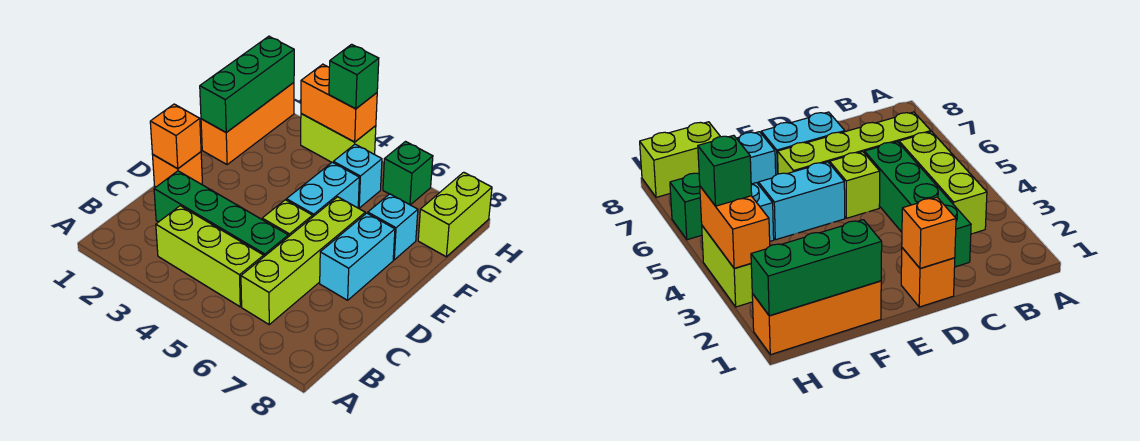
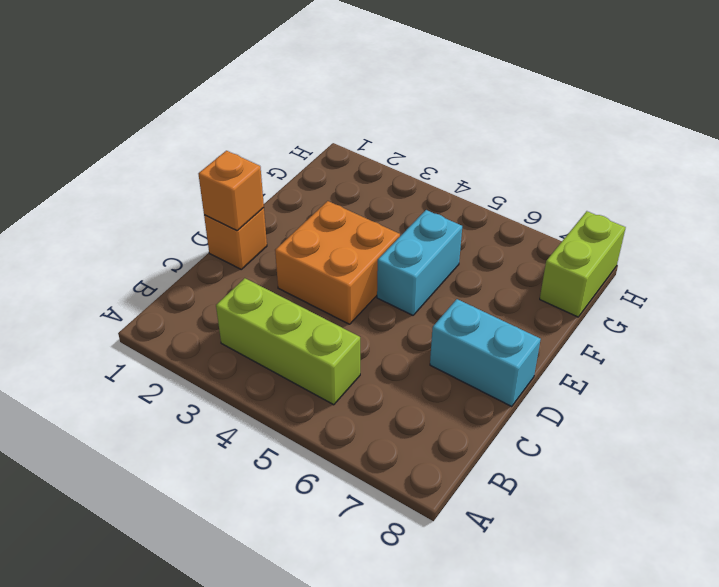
orange brick D3:E4 level 1 -> none
cyan brick D7:D8 level 1 -> cyan brick D7:E7 level 1
none -> lime brick B6:E6 level 1
none -> green brick C2:C5 level 1
none -> lime brick D5 level 1

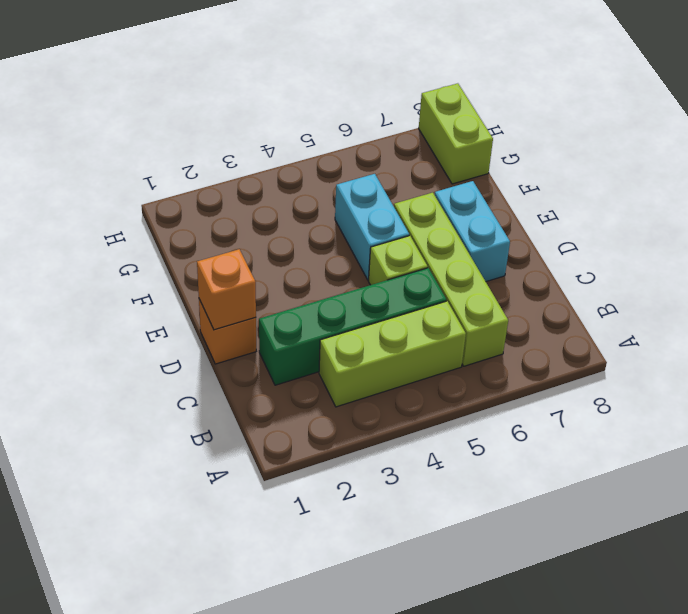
none -> orange brick F1:H1 level 1
none -> cyan brick F7 level 1
none -> cyan brick G5 level 1

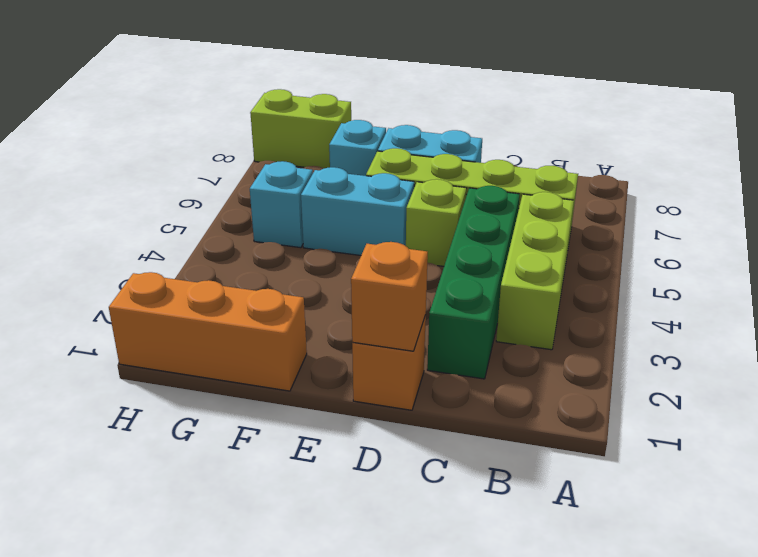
none -> lime brick H3:H4 level 1
none -> green brick H6 level 1
none -> green brick F1:H1 level 2

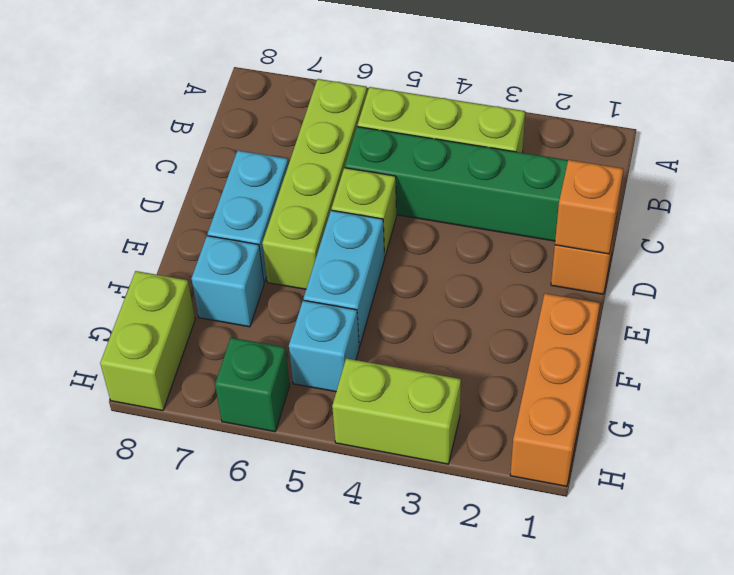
none -> green brick F1:H1 level 2
none -> orange brick H3:H4 level 2
none -> green brick H4 level 3

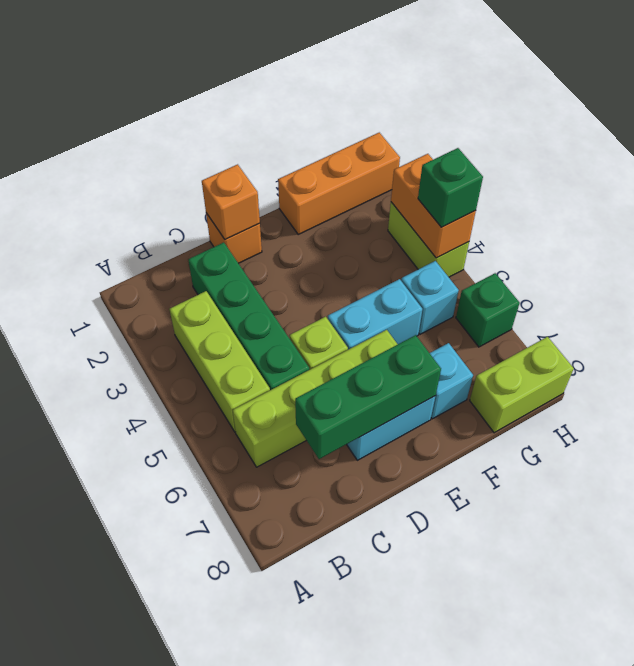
green brick C7:E7 level 2 -> green brick F1:H1 level 2

